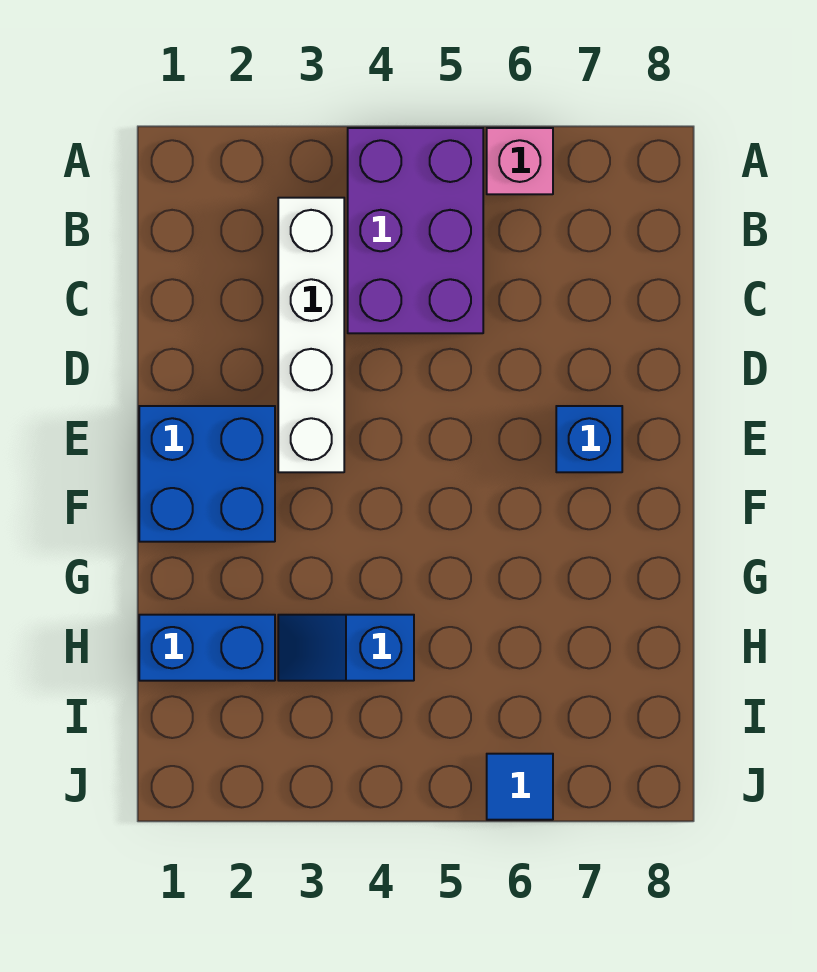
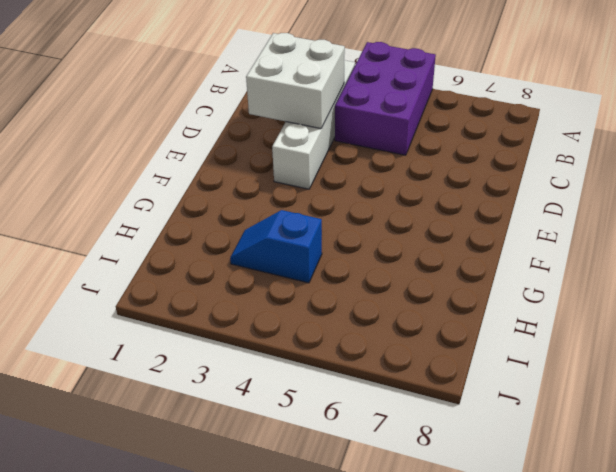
white brick C2:D3 level 2 -> none
none -> pink brick A6 level 1
none -> blue brick E1:F2 level 1

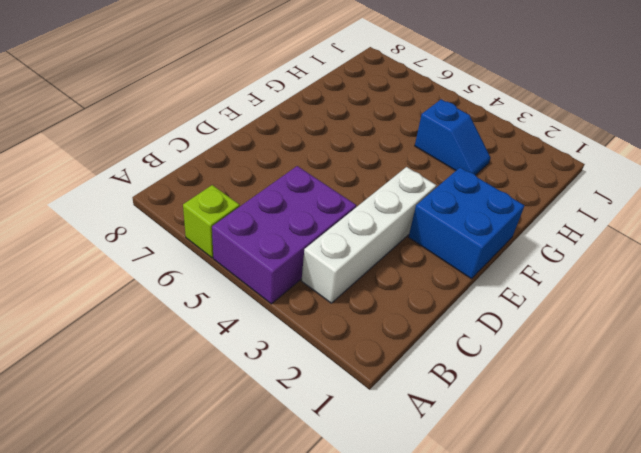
lime brick A6 level 1 -> pink brick A6 level 1
none -> blue brick E7 level 1
none -> blue brick H1:H2 level 1

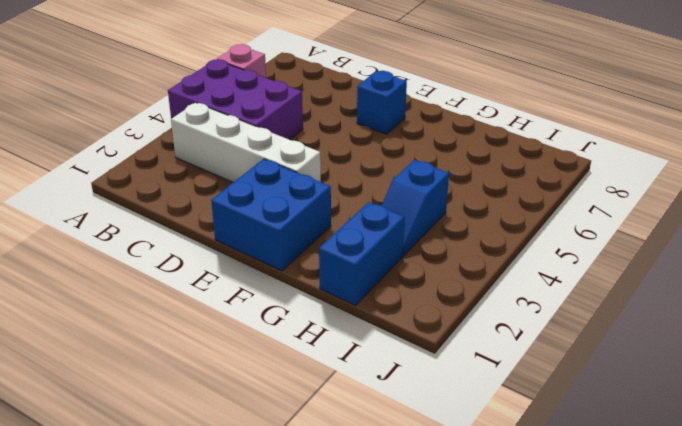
none -> blue tile J6 level 1

